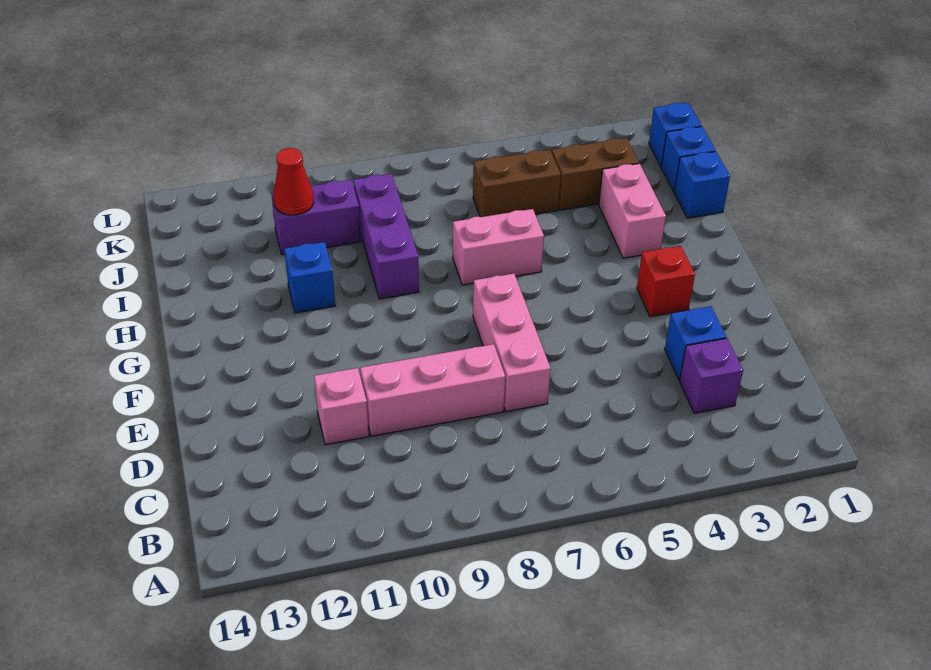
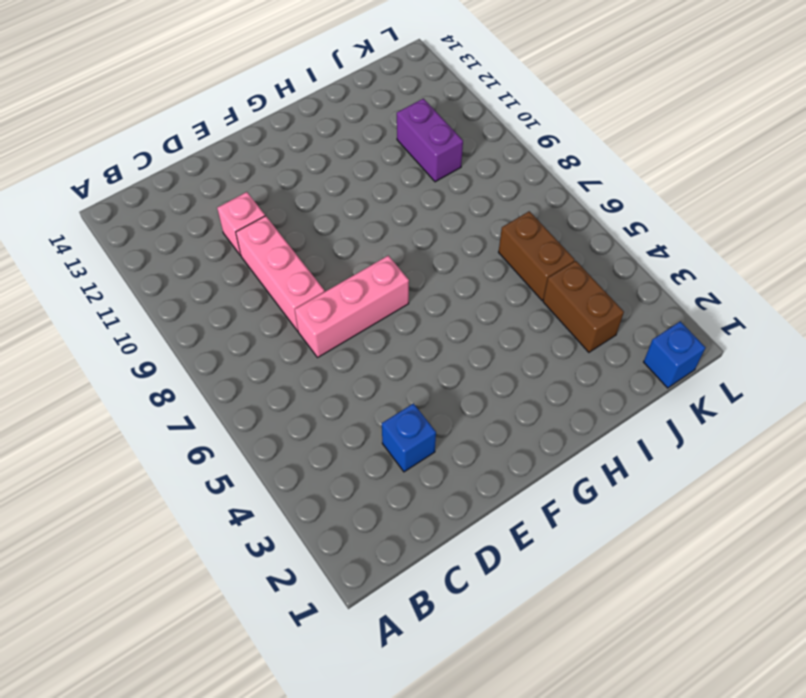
none -> purple brick C3 level 1
none -> red brick F3 level 1
none -> pink brick H3:I3 level 1

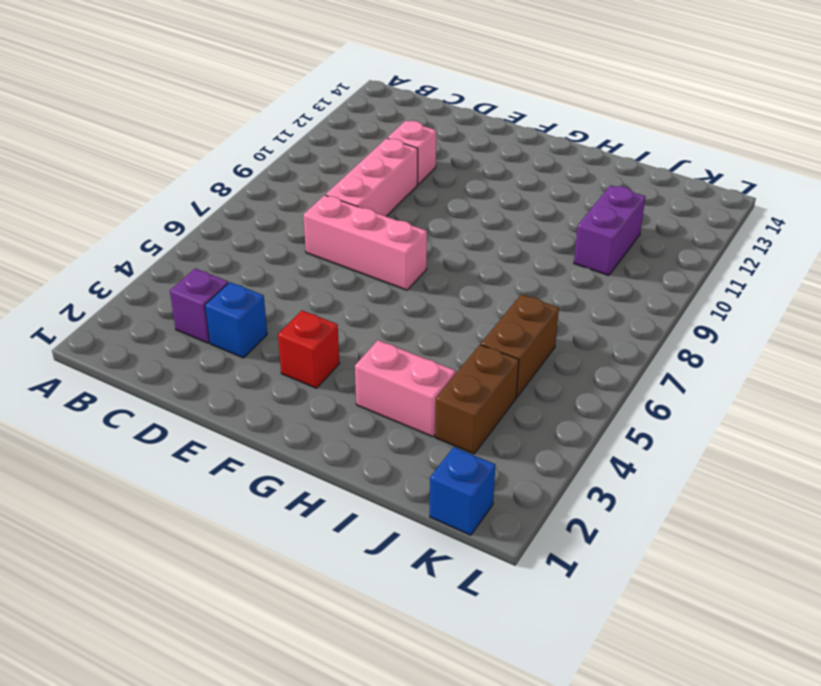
none -> pink brick H6:H7 level 1
none -> purple brick H9:J9 level 1
none -> blue brick H11 level 1

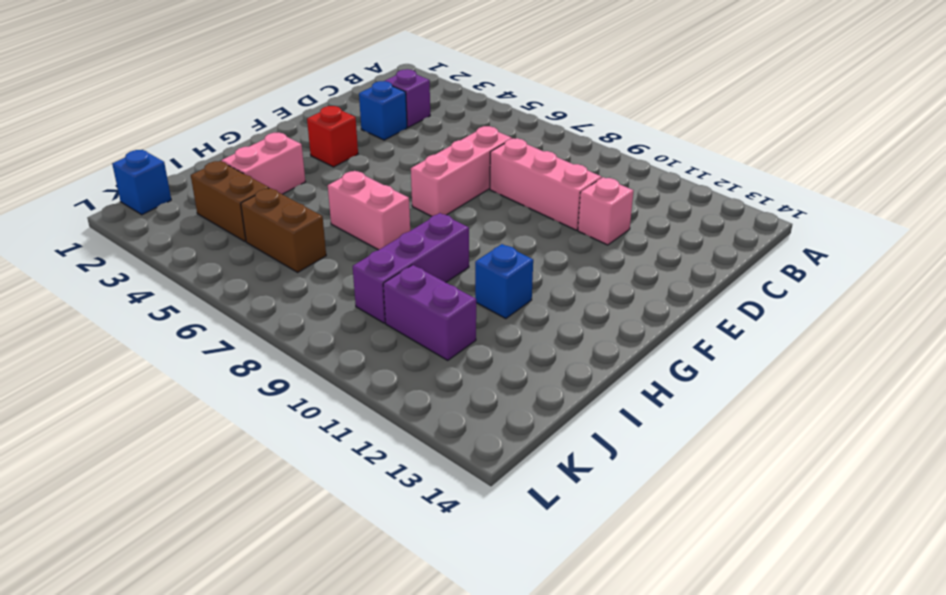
none -> blue brick I1 level 1
none -> blue brick J1 level 1
none -> red cone J11 level 2

